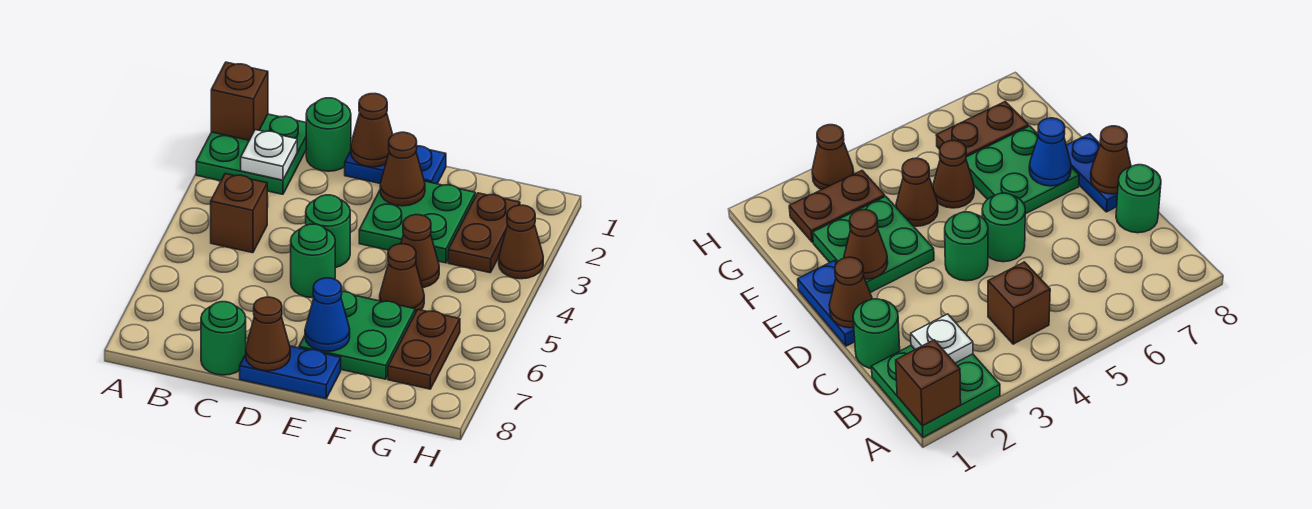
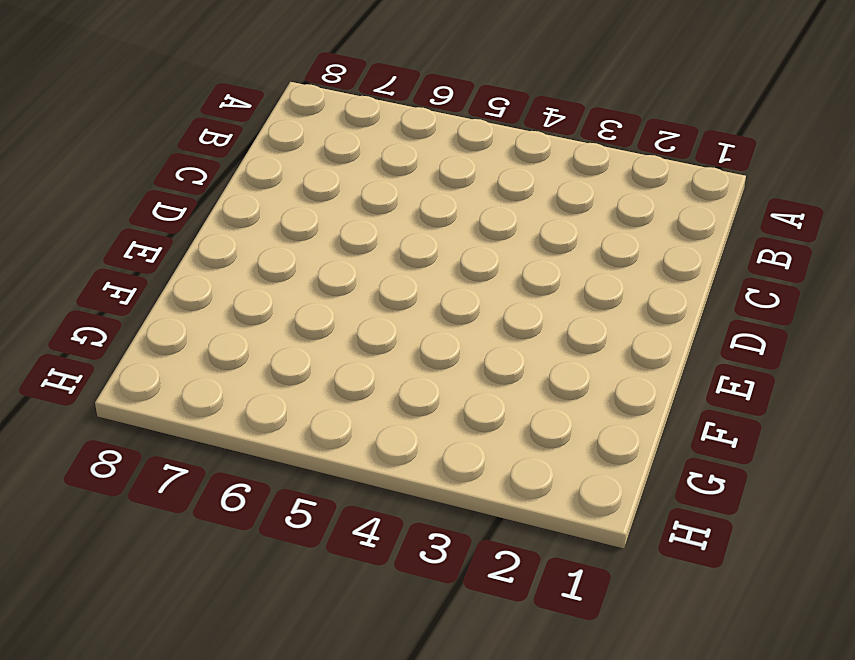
none -> green plate A1:B2 level 1
none -> brown brick B4 level 1
none -> green round brick C1 level 1

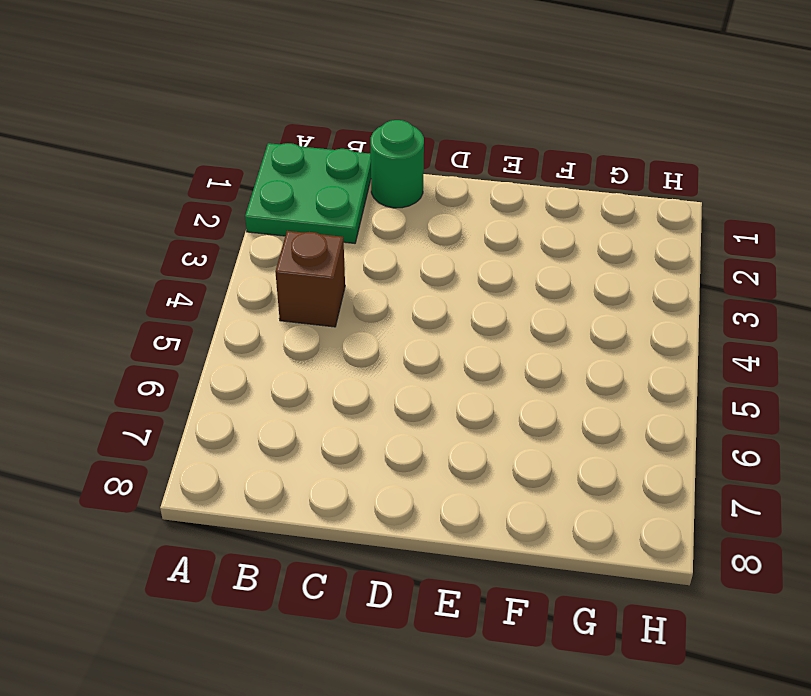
none -> green round brick C8 level 1
none -> blue plate D1:E1 level 1
none -> green round brick D4 level 1

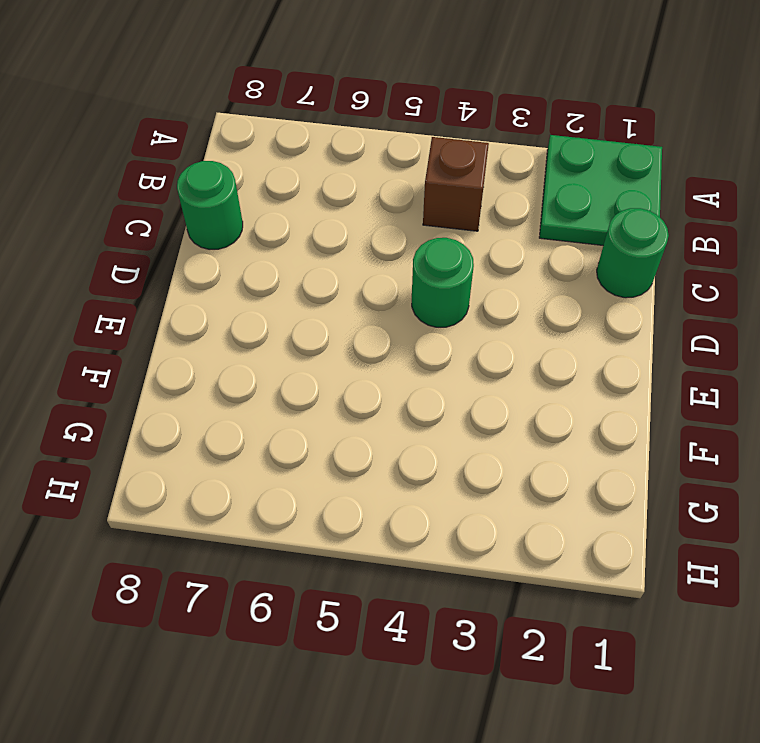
none -> blue plate D1:E1 level 1
none -> green round brick D5 level 1
none -> blue plate D8:E8 level 1

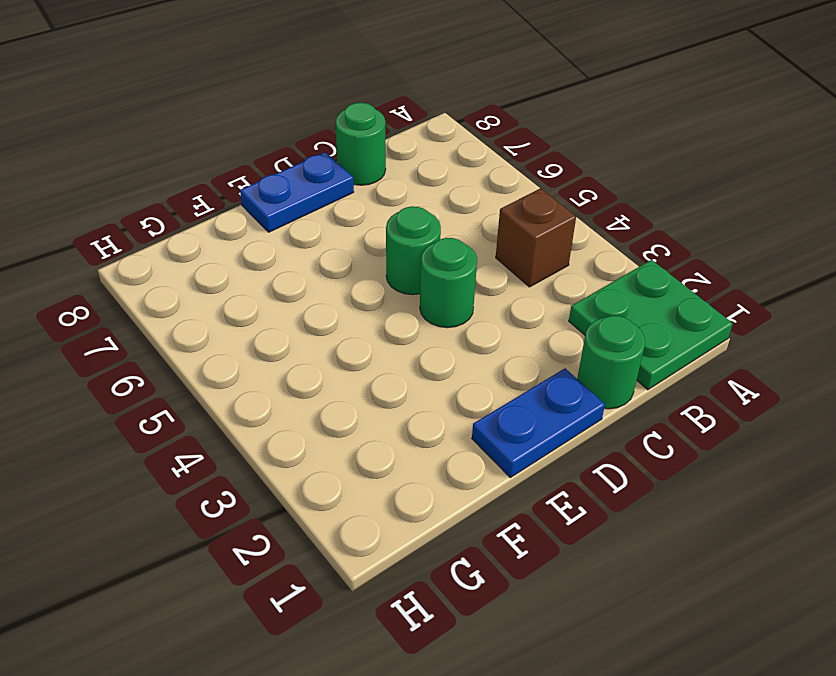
none -> green plate E2:F3 level 1
none -> green plate E6:F7 level 1
none -> brown cone F4 level 1

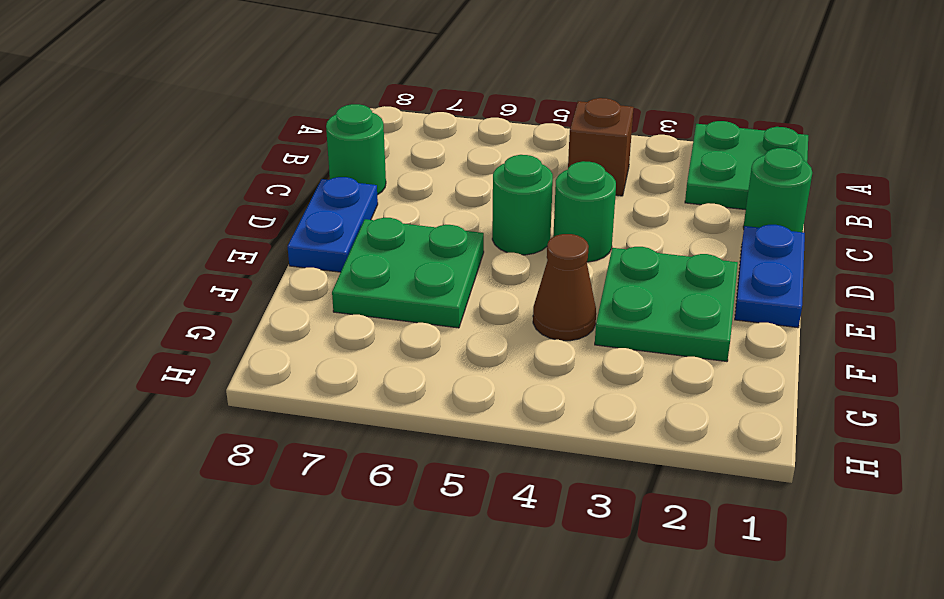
none -> brown cone F5 level 1
none -> brown plate G2:G3 level 1
none -> brown plate G6:G7 level 1

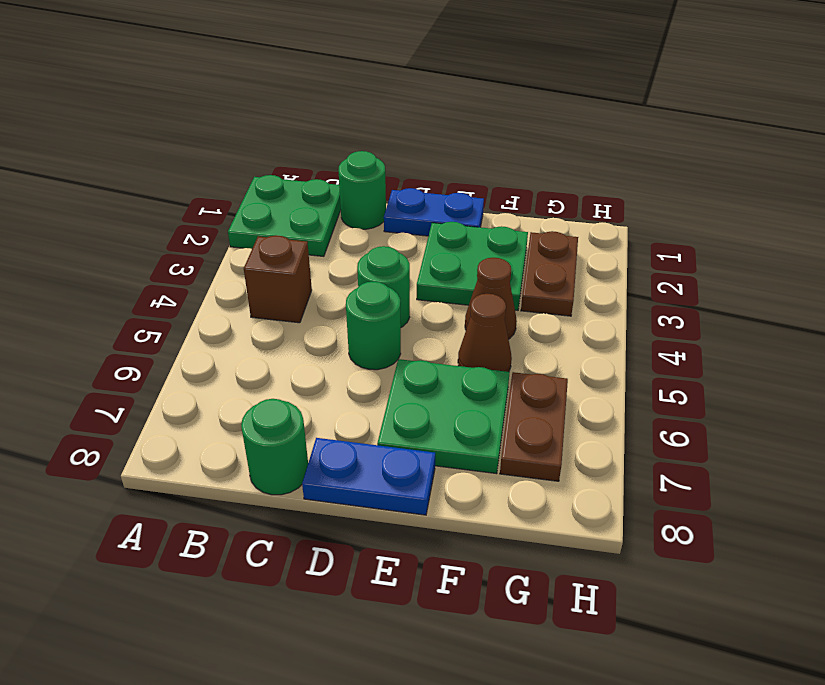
none -> brown cone H3 level 1
none -> brown brick A1 level 2
none -> white plate B2 level 2

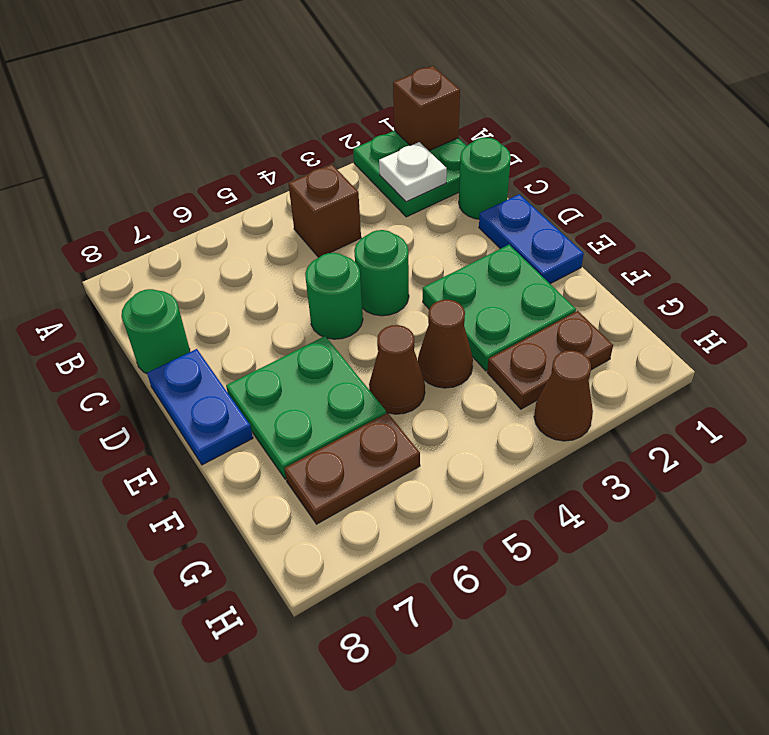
none -> brown cone D1 level 2
none -> brown cone D8 level 2
none -> brown cone E2 level 2

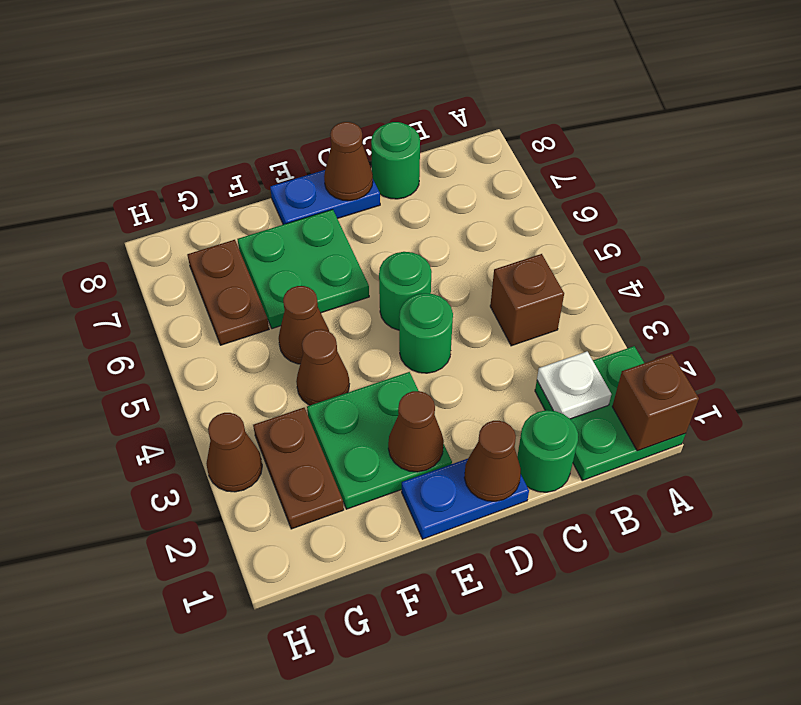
none -> blue cone E7 level 2

